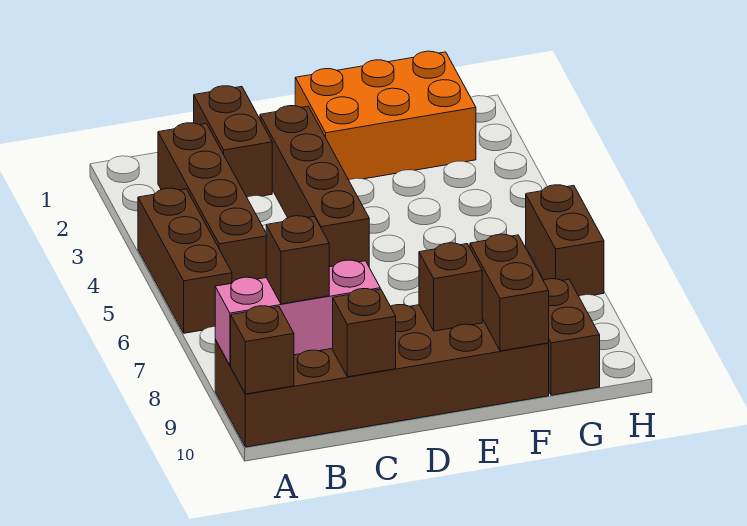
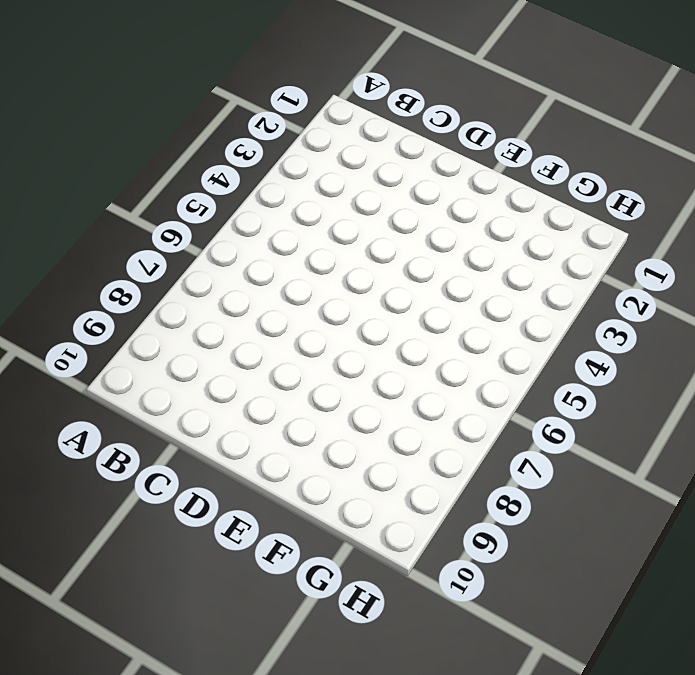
none -> brown brick A4:A6 level 1
none -> brown brick A9:F10 level 1
none -> brown brick B2:B5 level 1

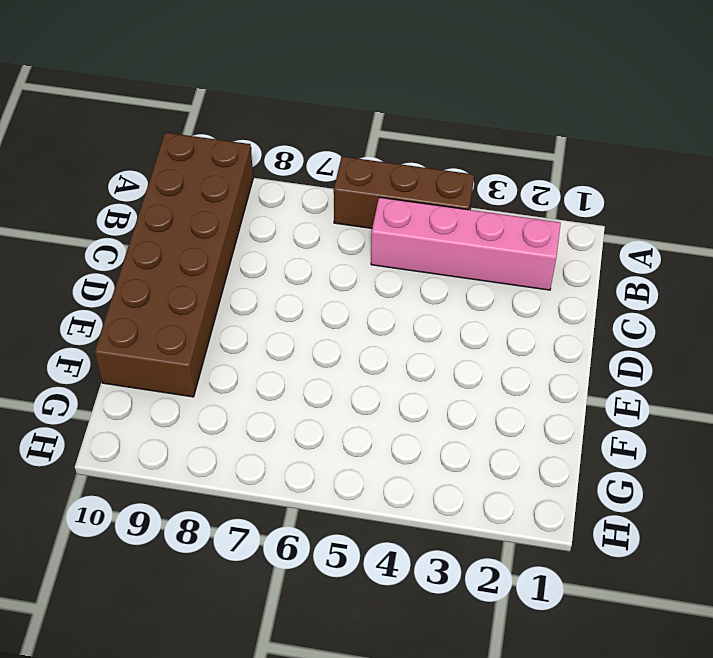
pink brick B2:B5 level 1 -> brown brick B2:B5 level 1
none -> brown brick C1:C2 level 1
none -> brown brick D2:D5 level 1
none -> orange brick E1:G2 level 1

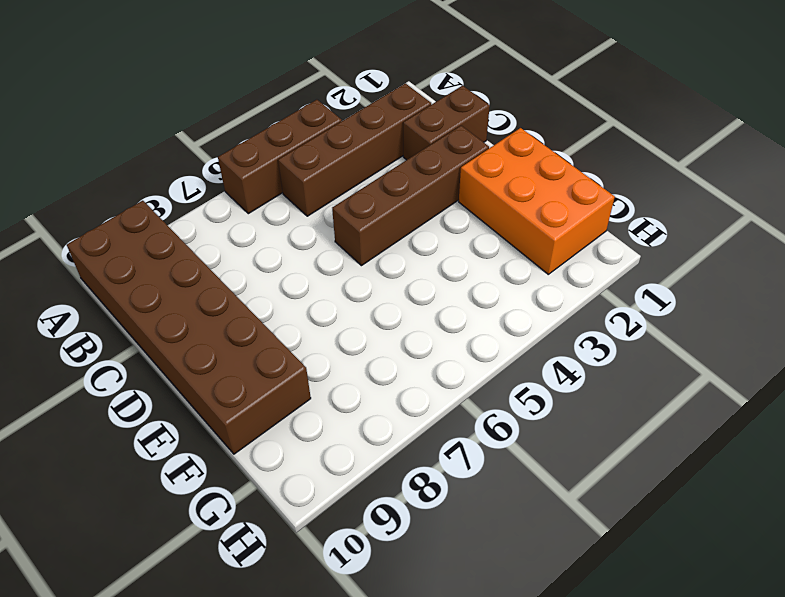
none -> brown brick G9:G10 level 1
none -> brown brick H6:H7 level 1
none -> pink brick A9:C9 level 2

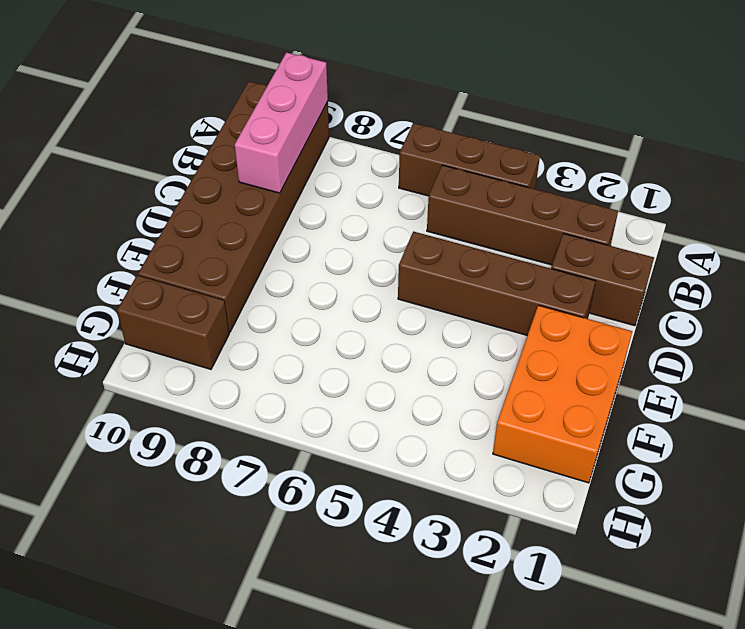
none -> brown brick H6:H7 level 1
none -> brown brick A10 level 2
none -> brown brick C10 level 2

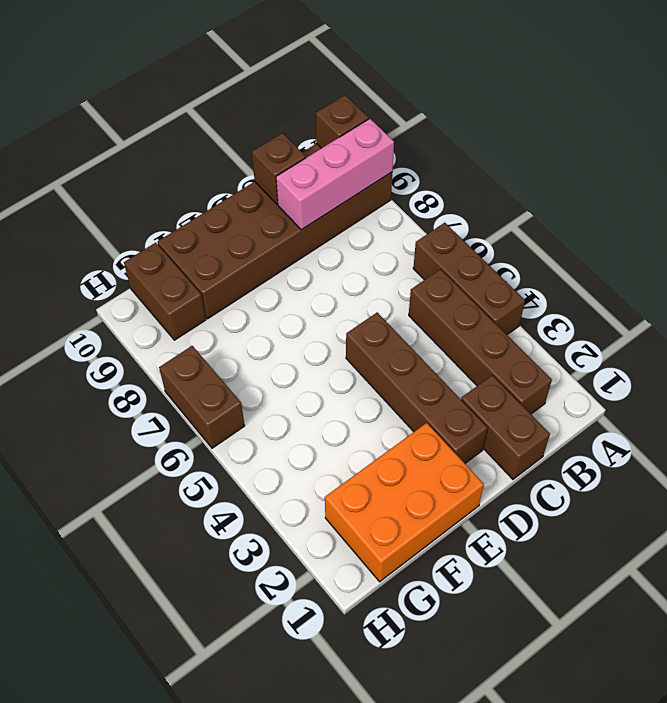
none -> brown brick E9 level 2
none -> brown brick F9:F10 level 2
none -> brown brick B9 level 3

